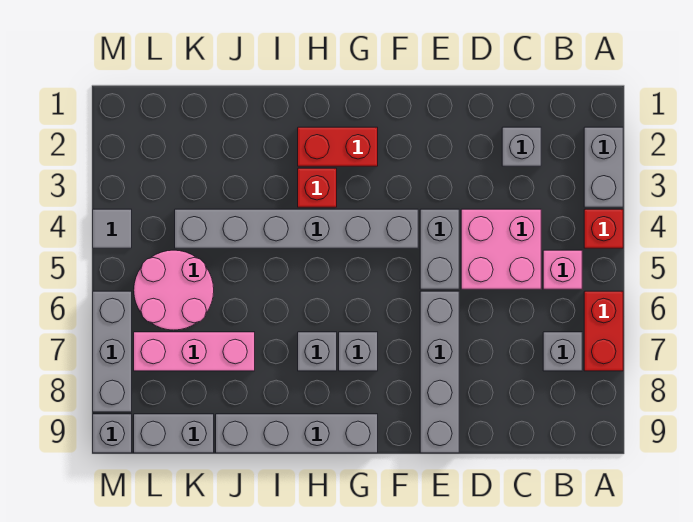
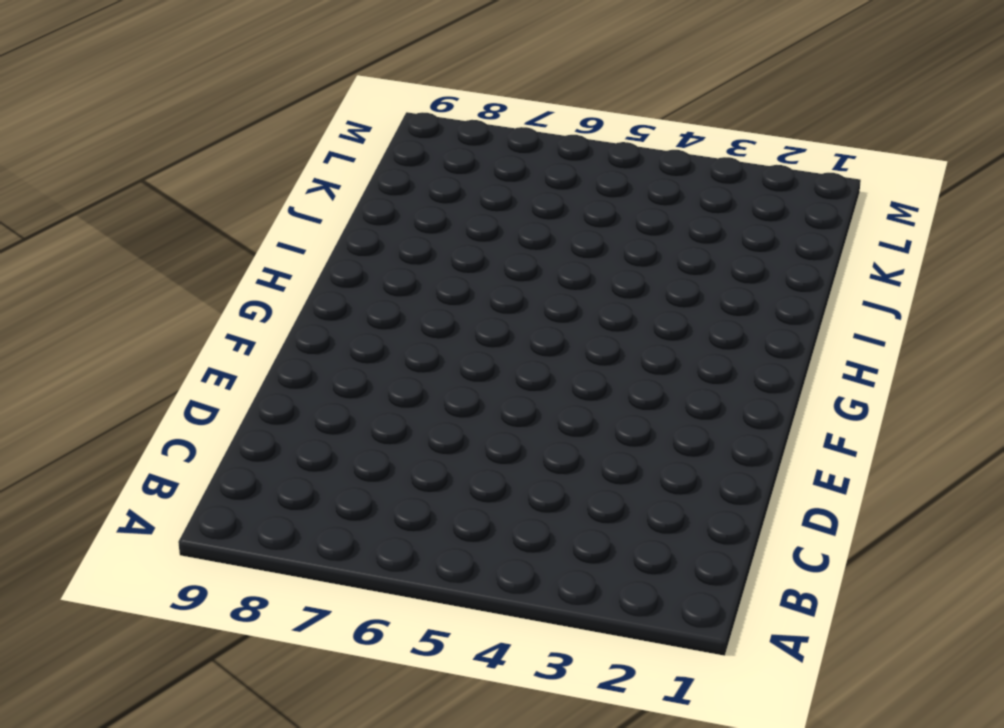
none -> grey brick A2:A3 level 1
none -> red brick A4 level 1
none -> red brick A6:A7 level 1

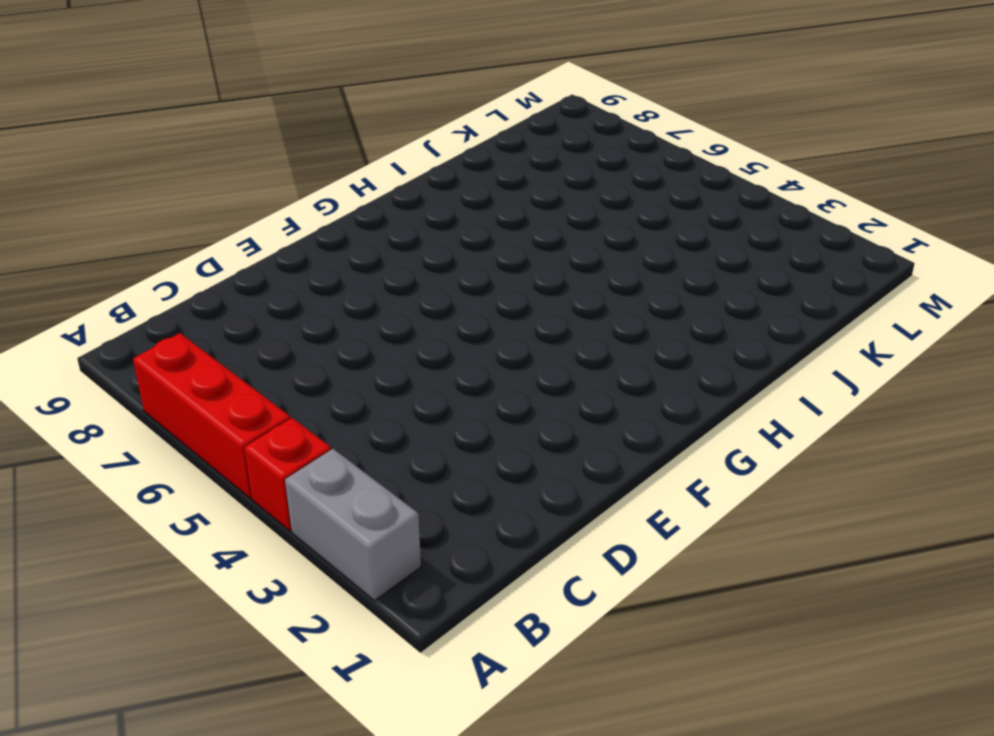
red brick A5:A7 level 1 -> red brick A6:A7 level 1
none -> pink brick B5 level 1
none -> grey brick B7 level 1
none -> grey brick C2 level 1

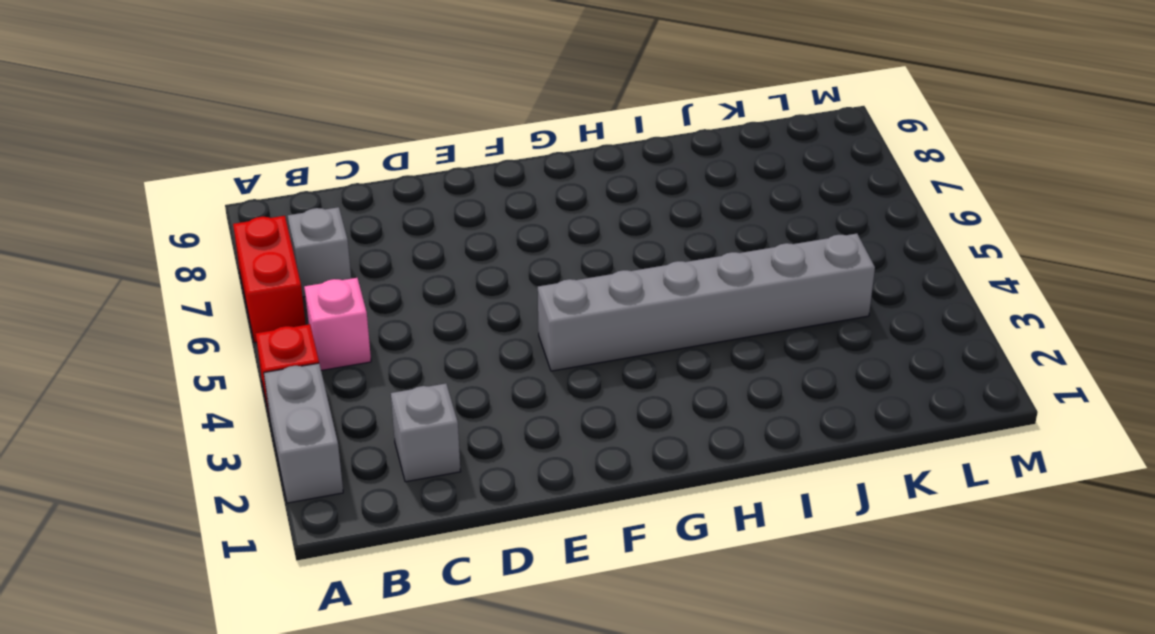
none -> pink brick C4:D5 level 1
none -> grey brick E4:E5 level 1
none -> grey brick E6:E9 level 1

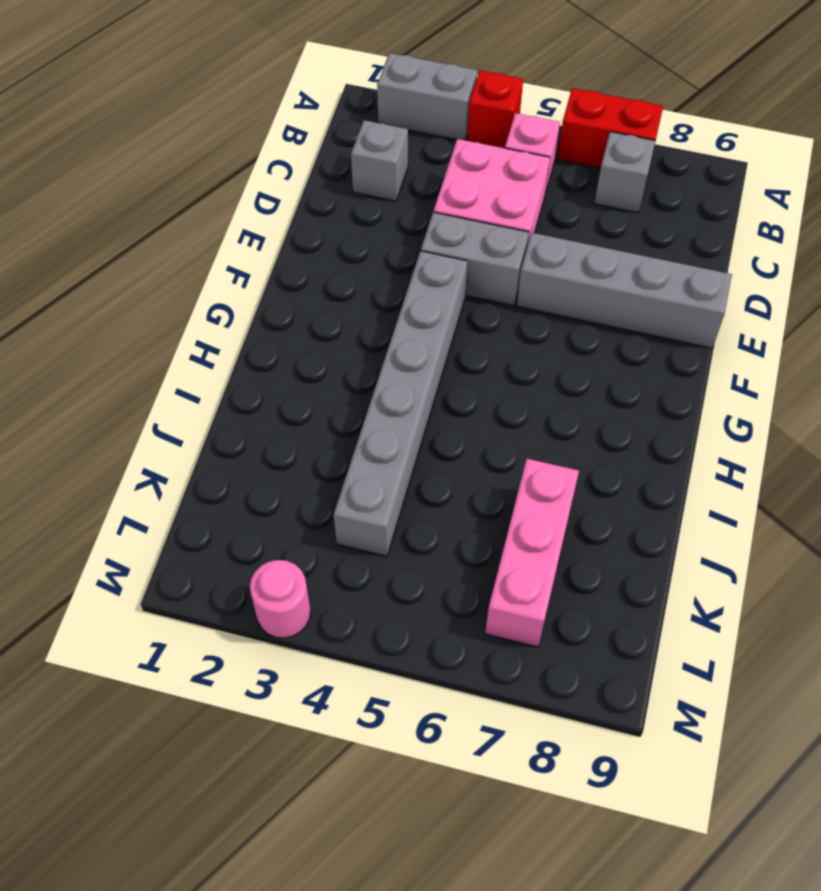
pink round brick M3 level 1 -> none
none -> red brick G2:H2 level 1
none -> grey brick G7 level 1
none -> grey brick G9:J9 level 1

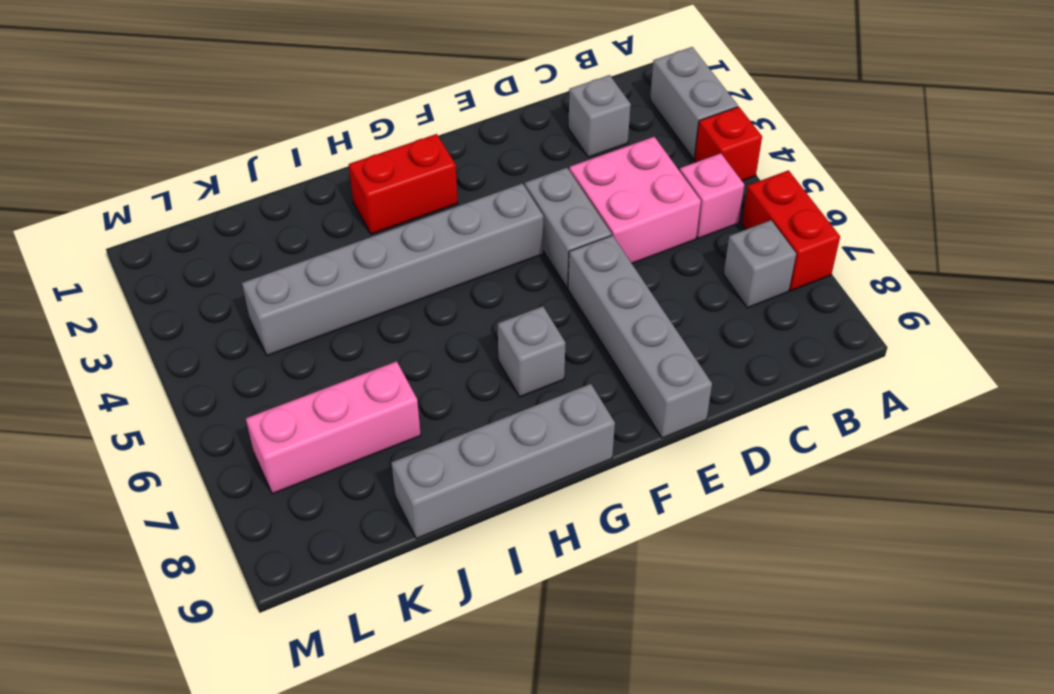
none -> red brick H3 level 1
none -> grey brick H7 level 1
none -> pink round brick K5:L6 level 1

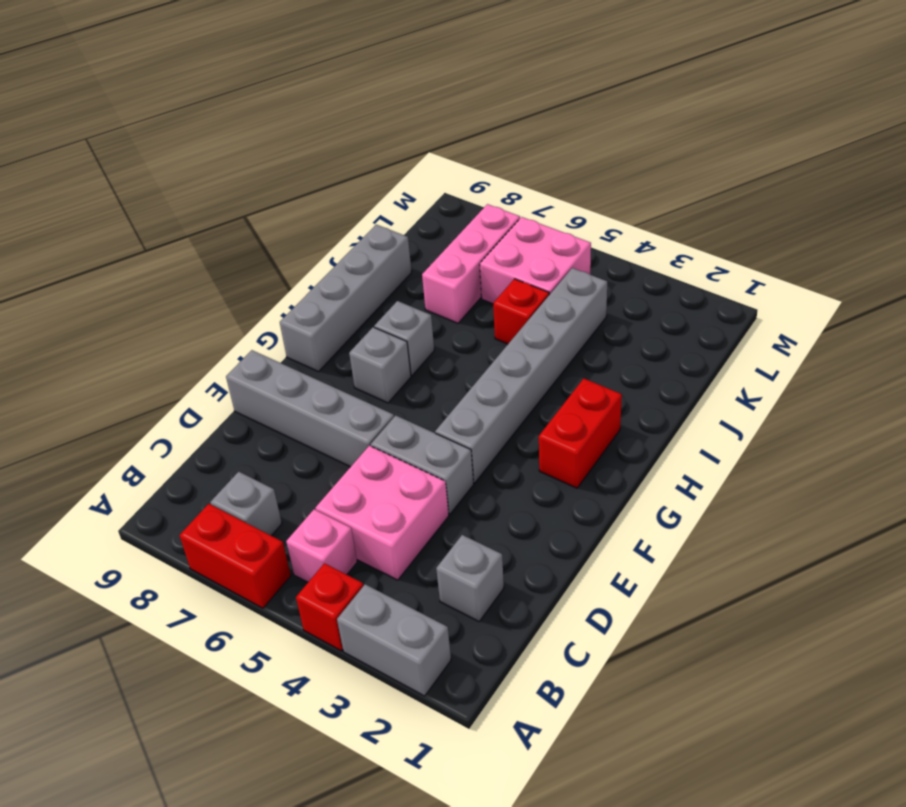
red brick J5 level 1 -> red brick H3 level 1
pink brick K5:L6 level 1 -> pink round brick K5:L6 level 1
none -> grey brick K9:L9 level 1
none -> grey tile M4 level 1
none -> grey brick M6:M8 level 1

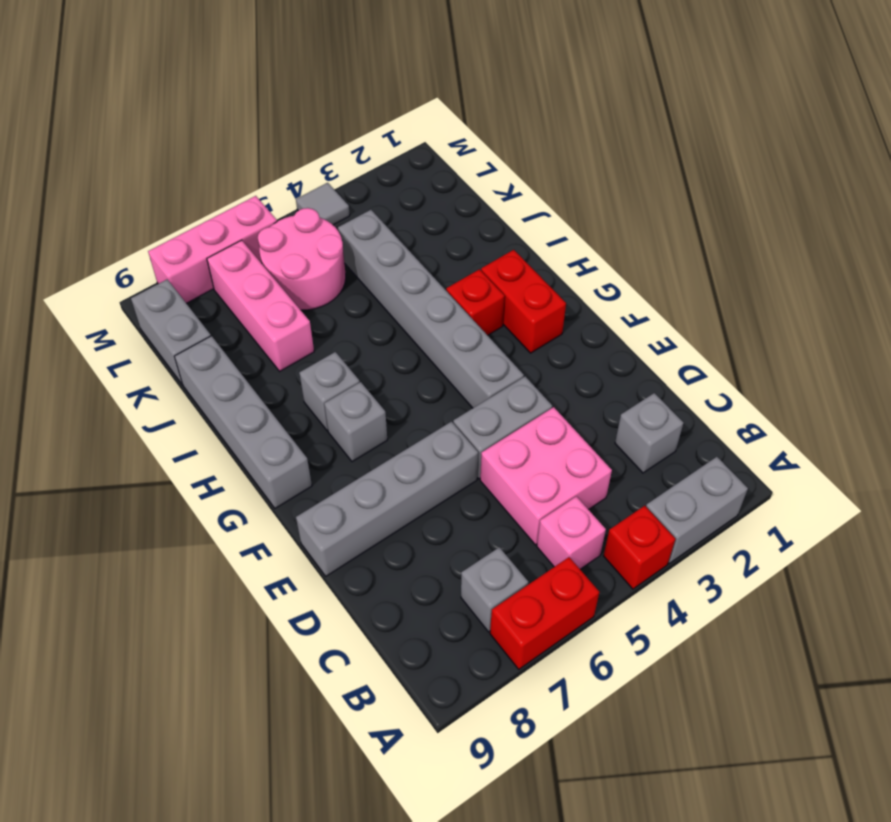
pink brick M6:M8 level 1 -> grey brick M6:M8 level 1
none -> grey brick M9 level 1

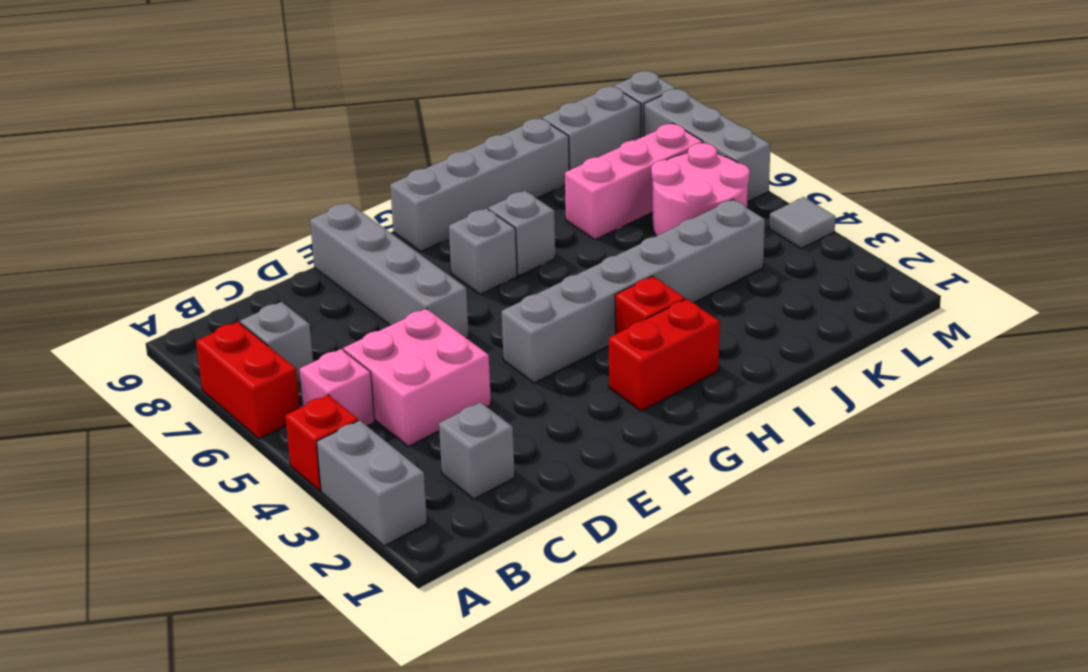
none -> grey brick E4:E5 level 1

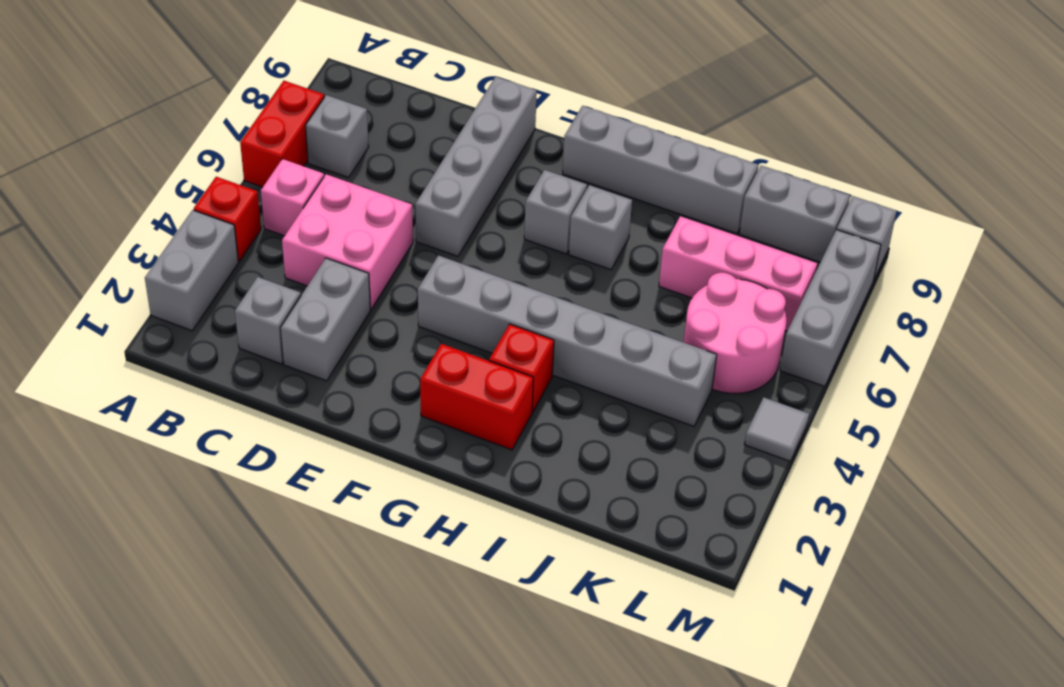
grey brick D2:D3 level 1 -> grey brick E4:E5 level 1

